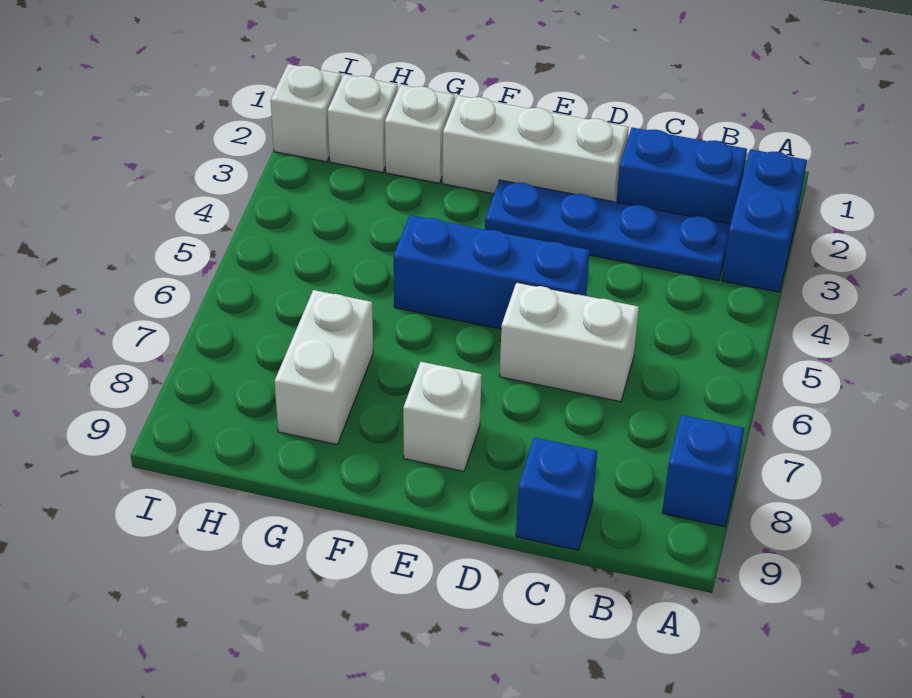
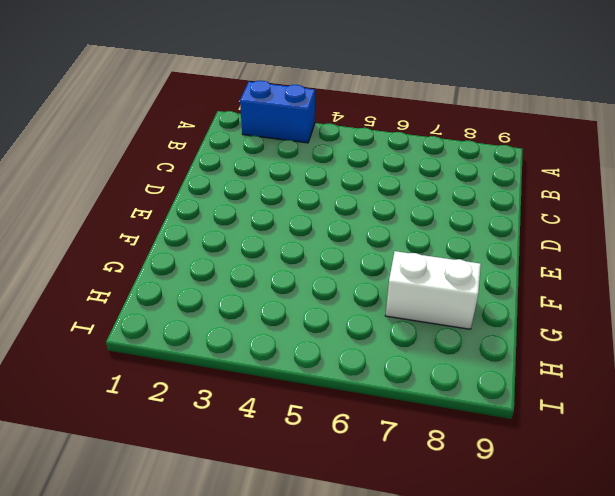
none -> blue brick A8 level 1
none -> blue brick B2:C2 level 1
none -> blue plate B3:E3 level 1

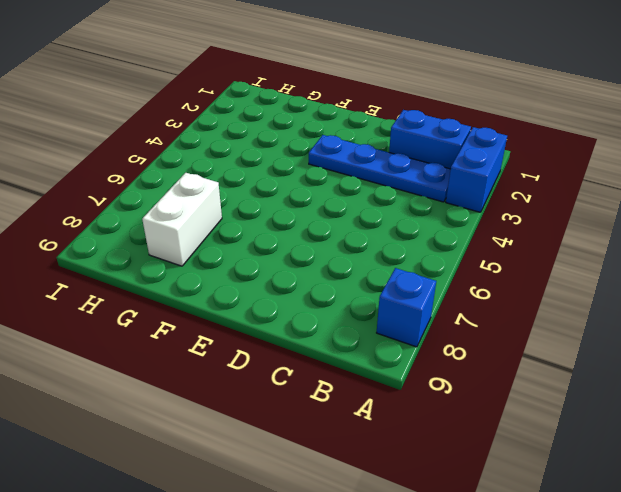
none -> white brick C6:D6 level 1
none -> blue brick C9 level 1
none -> white brick D2:F2 level 1

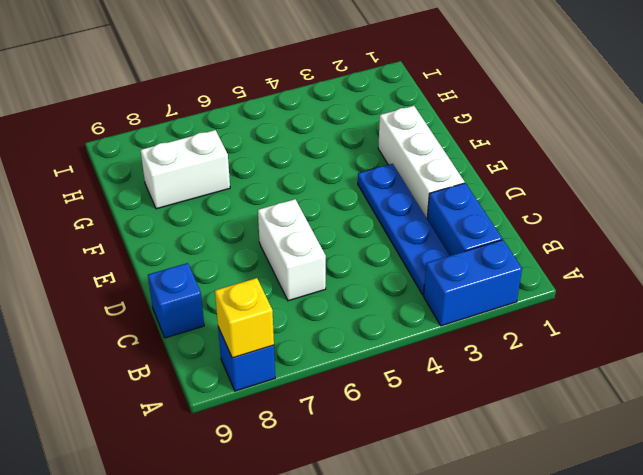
yellow brick A8 level 2 -> none
none -> blue brick D5:F5 level 1
none -> white brick E8 level 1
none -> white brick G2 level 1

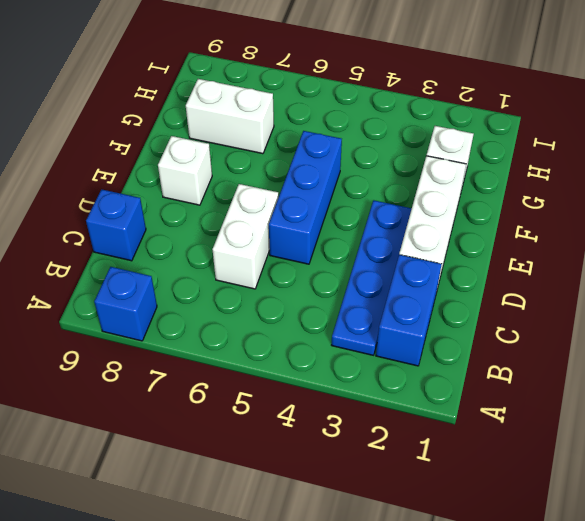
none -> blue brick A2:A3 level 1
none -> white brick H2 level 1
none -> white brick I2 level 1

